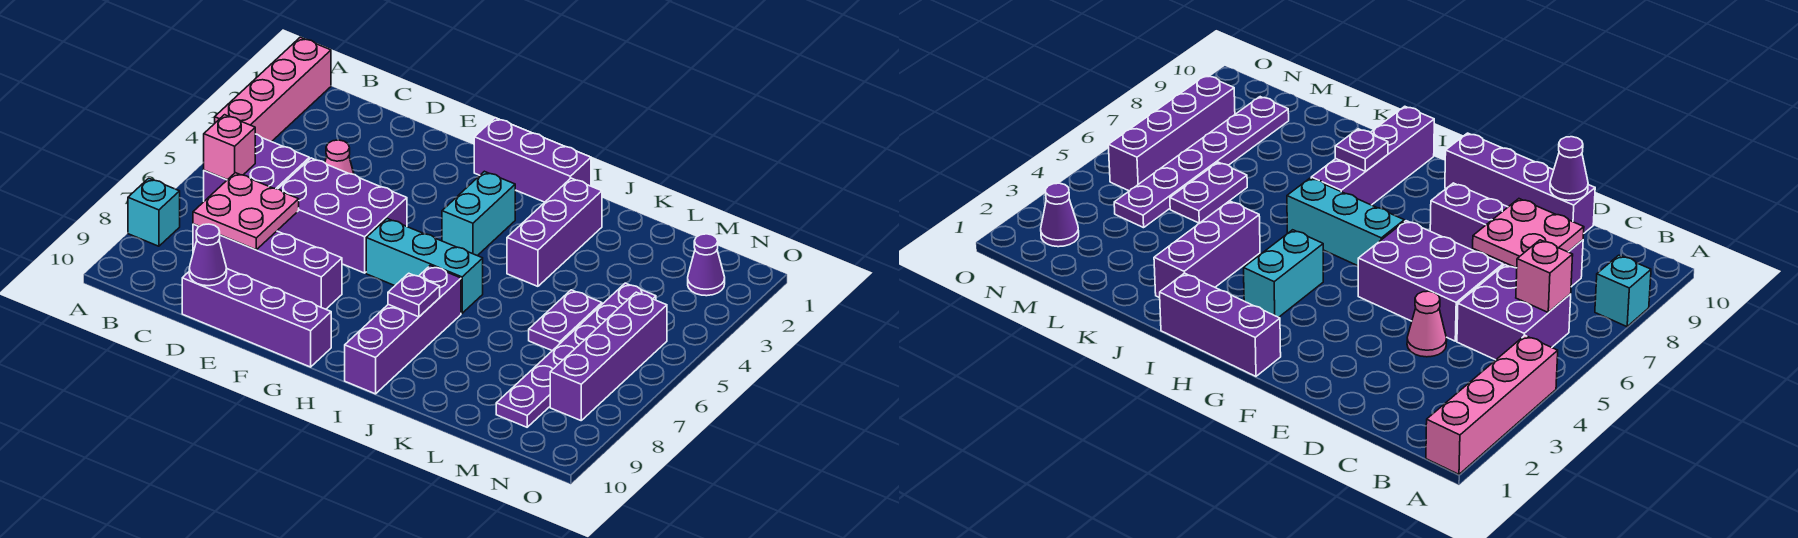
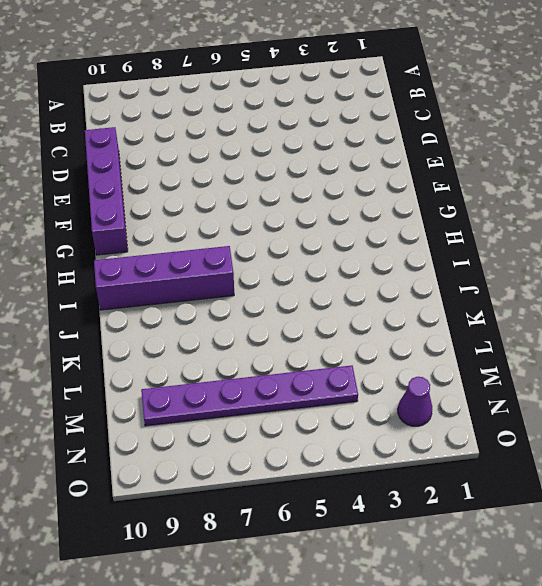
none -> pink brick A1:A4 level 1
none -> cyan brick A8 level 1
none -> purple brick B5:C6 level 1

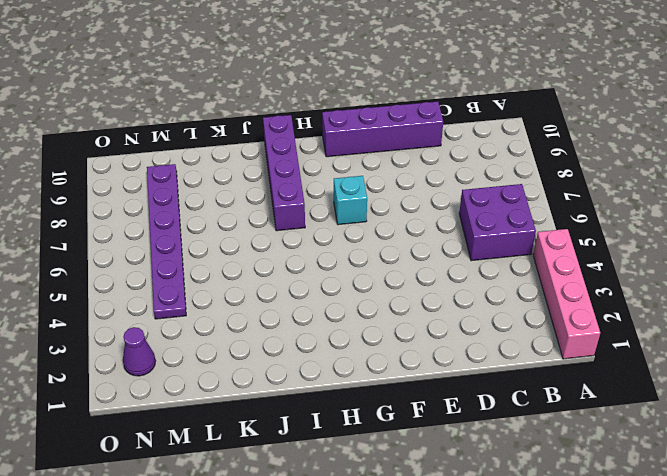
cyan brick G7 level 1 -> cyan brick A8 level 1
none -> purple brick C8:F8 level 1
none -> pink cone D4 level 1
none -> purple brick D5:F6 level 1

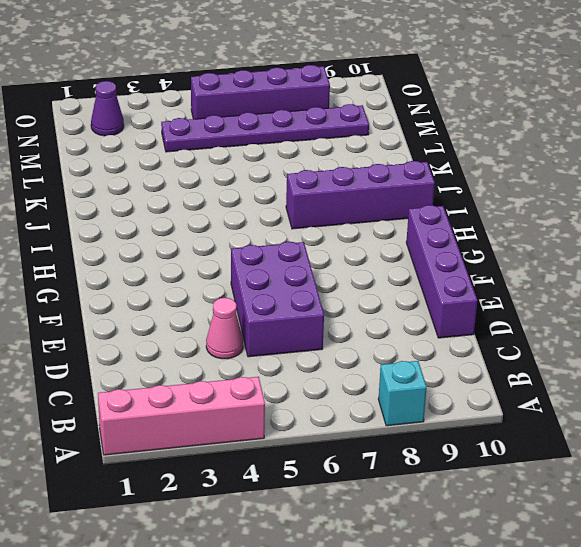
none -> purple brick B5:C6 level 1
none -> purple brick C8:F8 level 1
none -> purple brick G1:I1 level 1

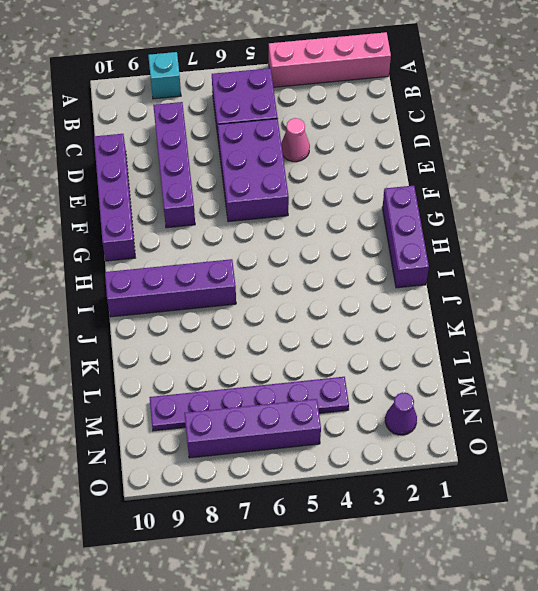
none -> cyan brick G6:I6 level 1
none -> cyan brick H3:H4 level 1
none -> purple brick J2:J4 level 1

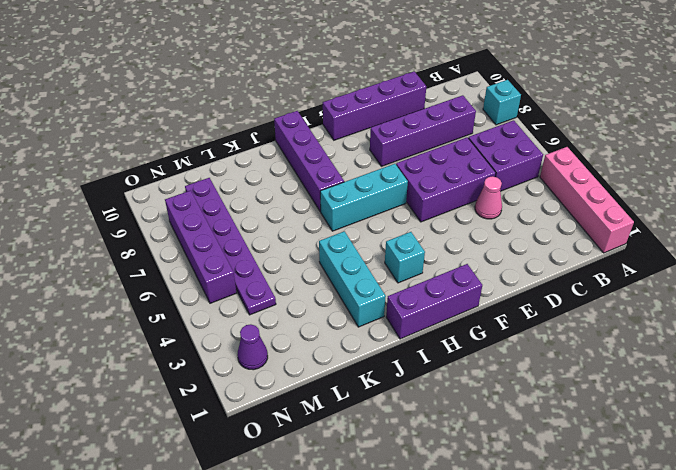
cyan brick H3 level 1 -> cyan brick H3:H4 level 1
cyan brick J2:J4 level 1 -> purple brick J2:J4 level 1
none -> purple plate L5:L6 level 1
none -> pink brick B6 level 2
none -> pink plate C7:D8 level 2

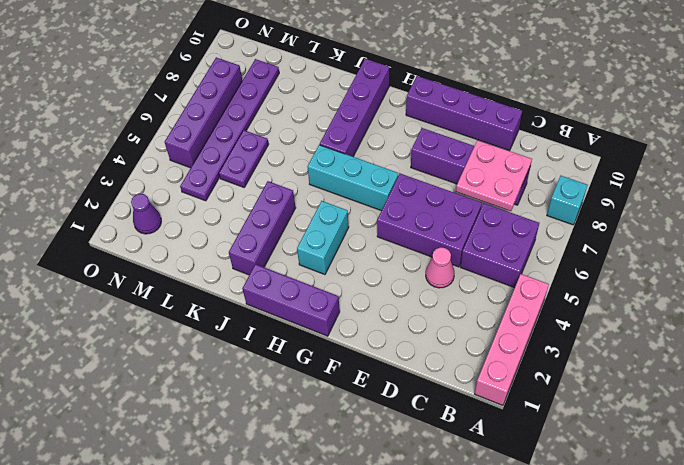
none -> pink brick B6 level 2
none -> purple cone D10 level 2
none -> purple plate I8 level 2

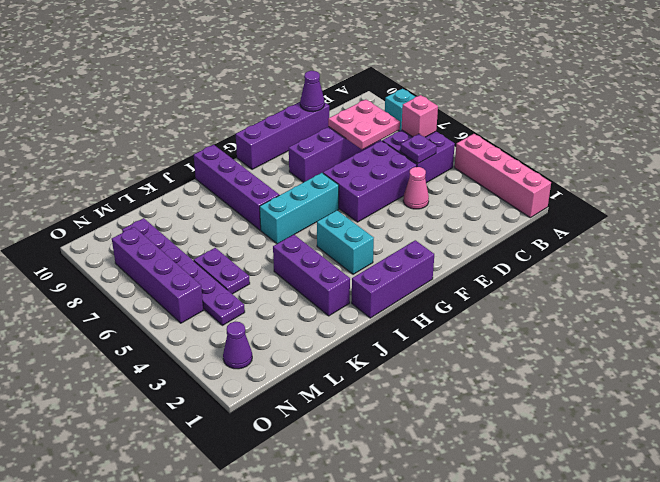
purple plate C5 level 2 -> purple plate I8 level 2

